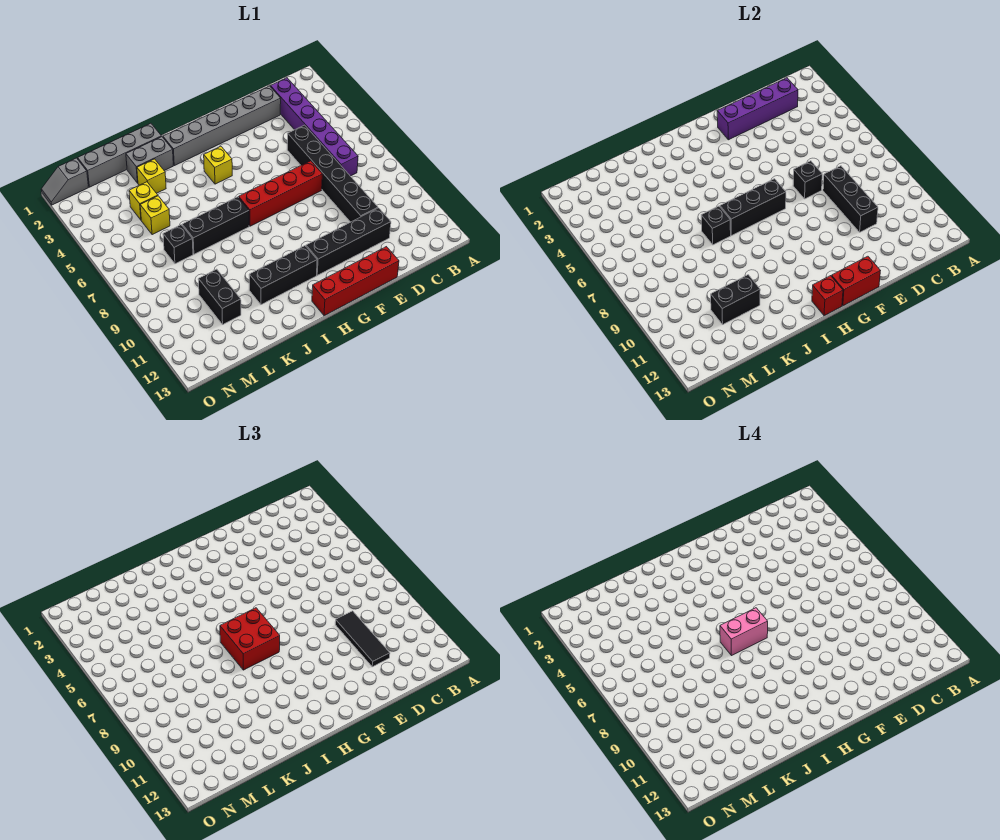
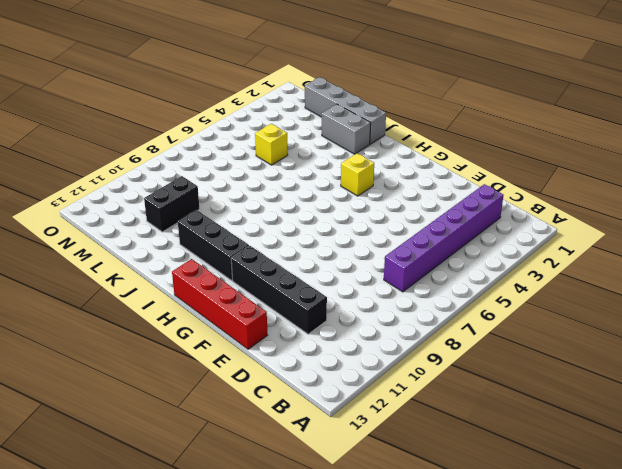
none -> grey brick D2:I2 level 1
none -> black brick D5:D10 level 1
none -> red brick E7:H7 level 1

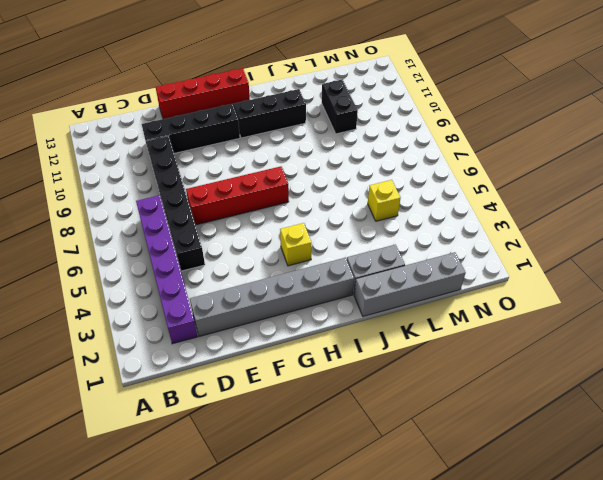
none -> black brick I7:K7 level 1
none -> yellow brick K3 level 1
none -> yellow brick L4 level 1

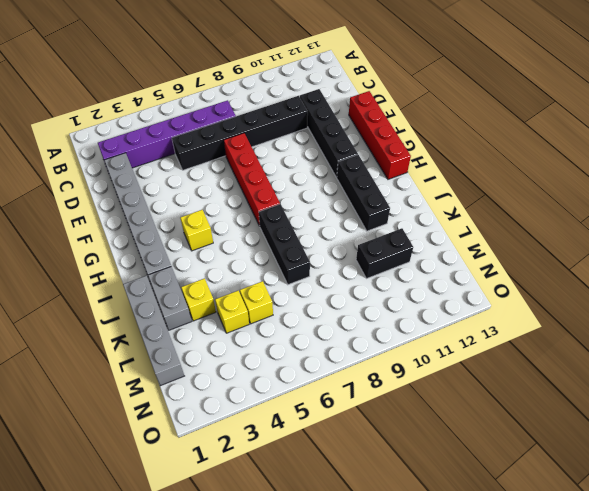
none -> black brick L7 level 1
none -> grey slope N1:O1 level 1 top N
none -> purple brick C2:F2 level 2

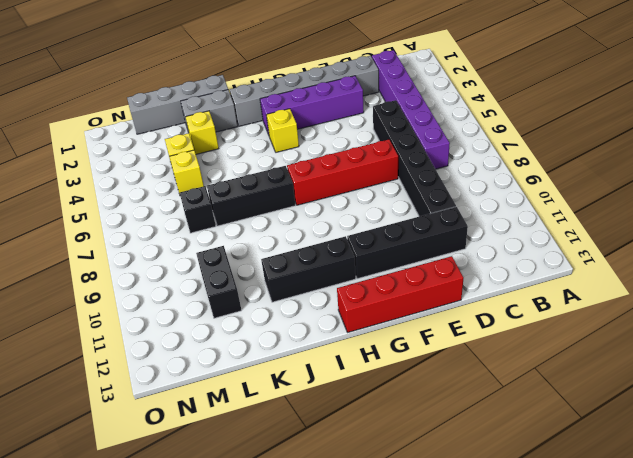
purple brick E3:H3 level 1 -> purple brick C2:F2 level 2
none -> grey slope N1:O1 level 1 top N
none -> black brick D8:D10 level 2
none -> black brick E7 level 2

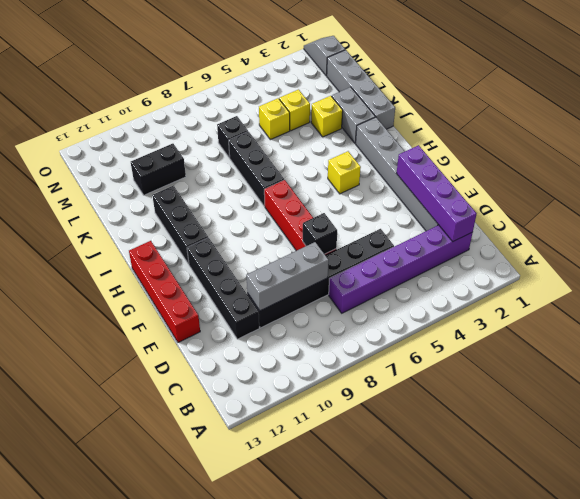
grey brick D8:D10 level 2 -> black brick D8:D10 level 2
none -> red brick F13:G13 level 2
none -> black brick G7:I7 level 2
none -> red brick H13 level 2

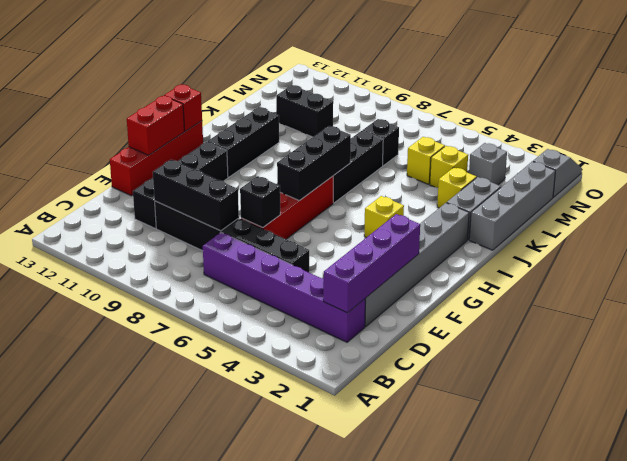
grey brick M3 level 1 -> none
none -> black brick J7 level 2
none -> black brick K11:L11 level 2
none -> black tile D9:D11 level 3

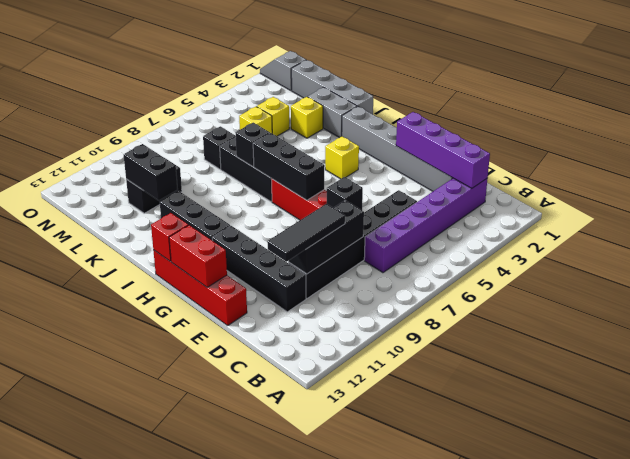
none -> red brick H7:I8 level 3
none -> pink brick H7:I7 level 4

